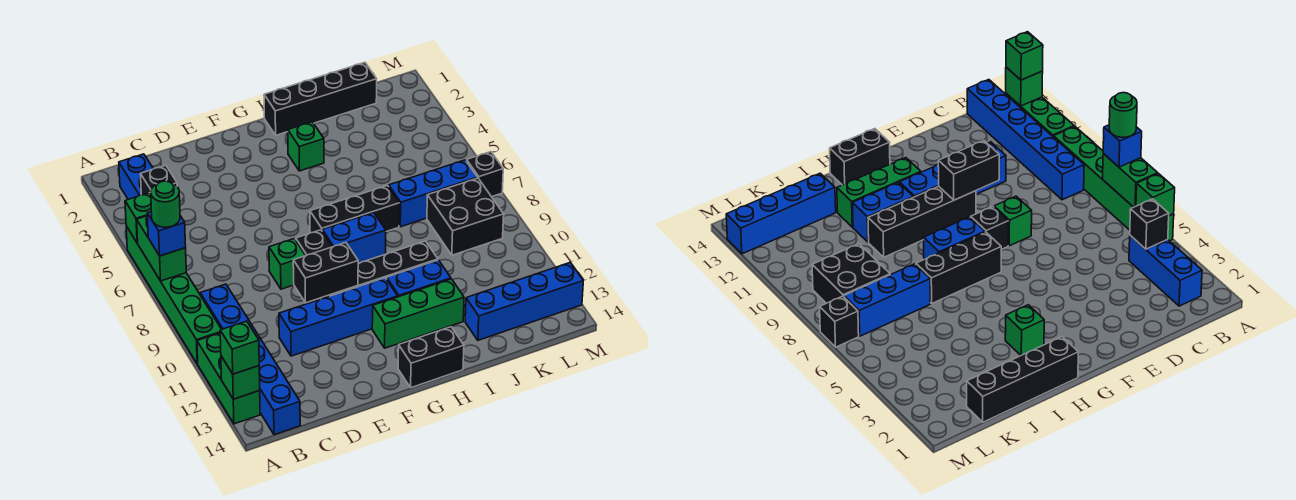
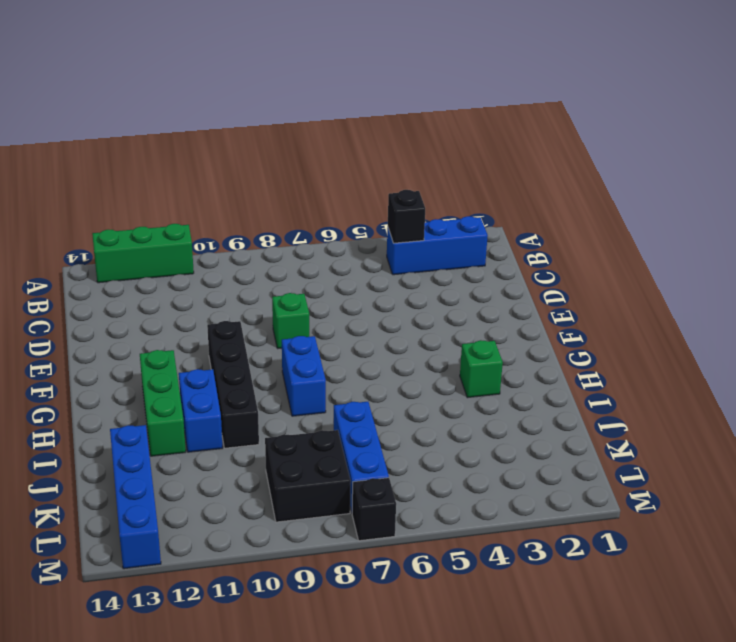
none -> green brick A5:A10 level 1
none -> blue brick B9:B14 level 1
none -> blue brick D11:G11 level 1

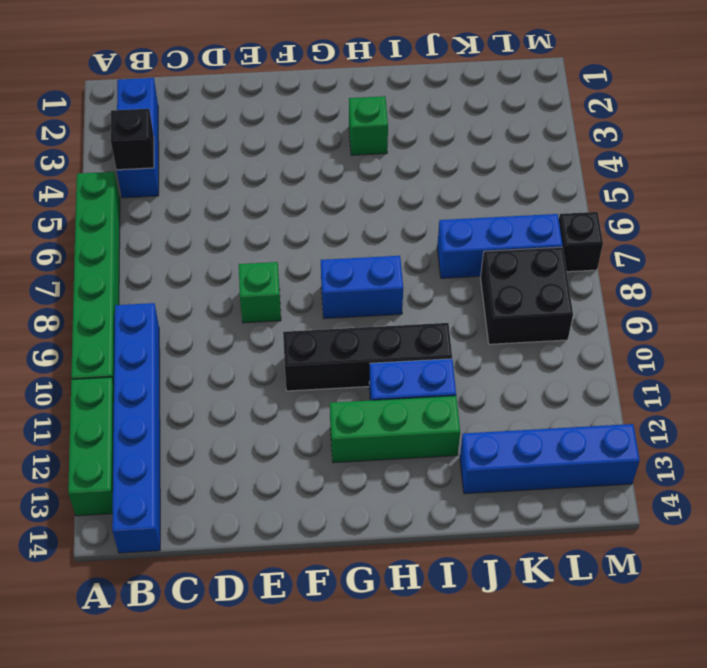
none -> blue brick D11:G11 level 1
none -> black brick F8 level 1
none -> black brick G7:I7 level 1

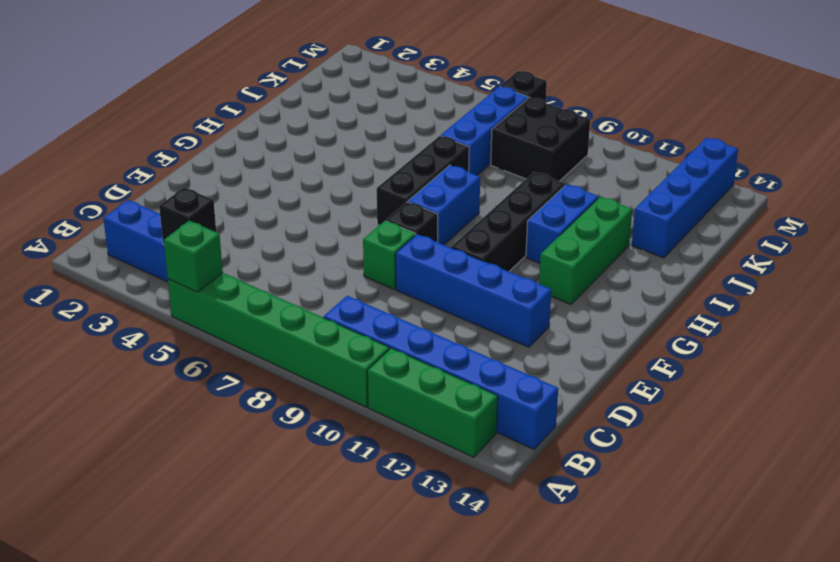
blue brick E9:E12 level 1 -> blue brick D11:G11 level 1
none -> black brick G14:H14 level 1
none -> black brick H1:K1 level 1
none -> green brick H3 level 1

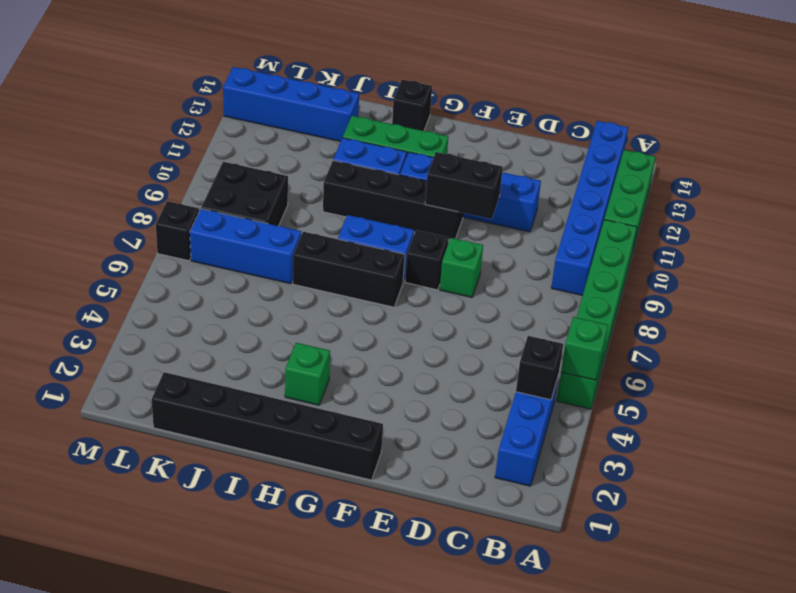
black brick F1:K1 level 1 -> black brick H1:K1 level 1
black brick H14 level 1 -> black brick G14:H14 level 1
none -> green brick A6:A7 level 2
none -> green brick A13 level 2
none -> blue brick A7 level 3

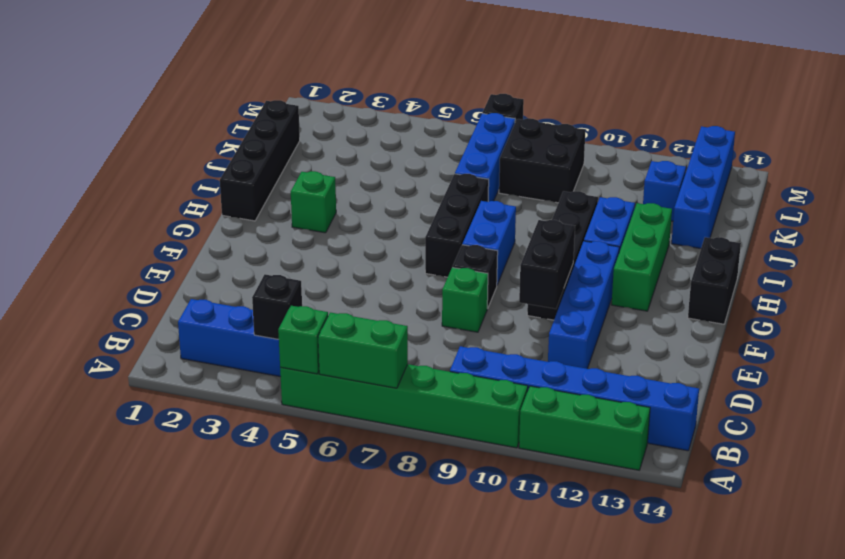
blue brick K12 level 1 -> blue brick A7 level 3
none -> green brick A13 level 2
none -> green brick A13 level 3
none -> green round brick A7 level 4

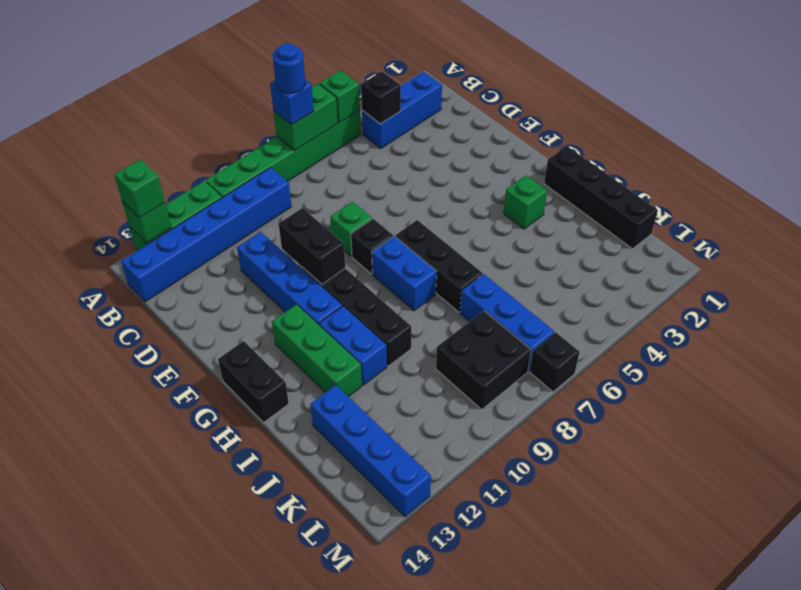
blue round brick A7 level 4 -> green round brick A7 level 4

